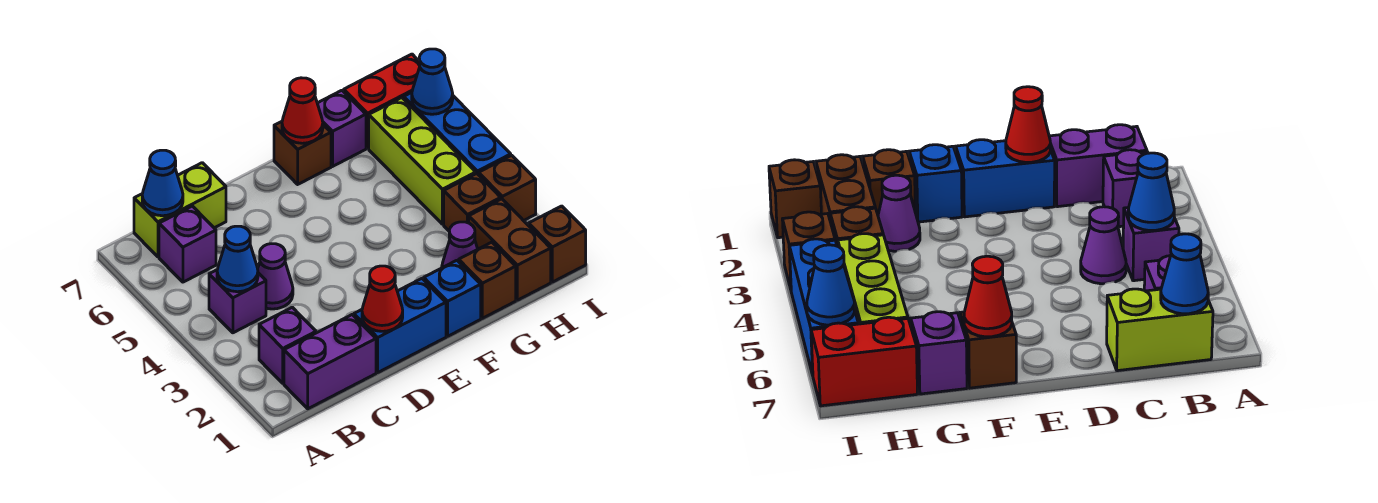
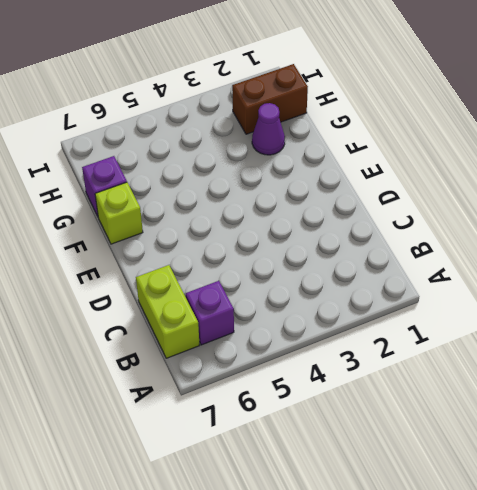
lime brick F7 level 1 -> brown brick F7 level 1
none -> purple brick B1:C1 level 1
none -> purple brick B2 level 1
none -> purple brick B4 level 1

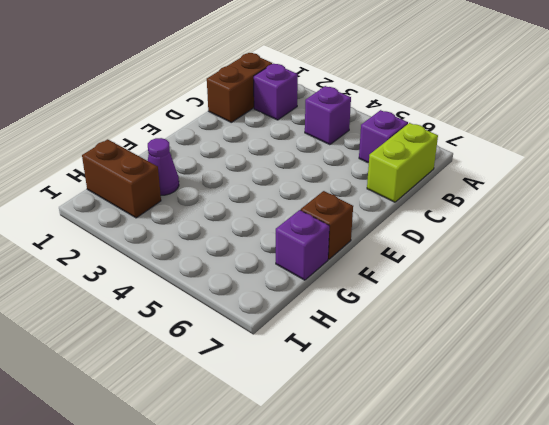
brown brick B1:C1 level 1 -> purple brick B1:C1 level 1
none -> purple cone C4 level 1
none -> blue brick D1:E1 level 1
none -> blue brick F1 level 1

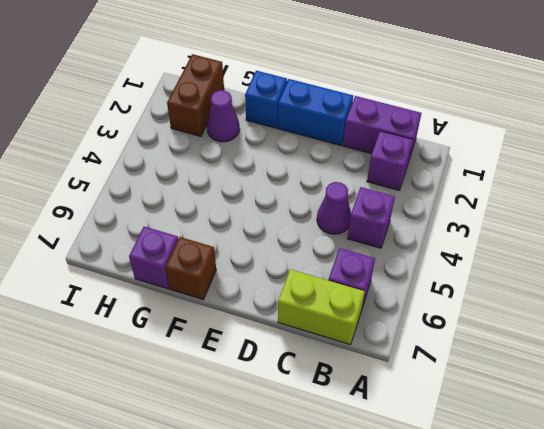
none -> brown brick G1 level 1
none -> brown brick H3 level 1
none -> lime brick H4:H6 level 1

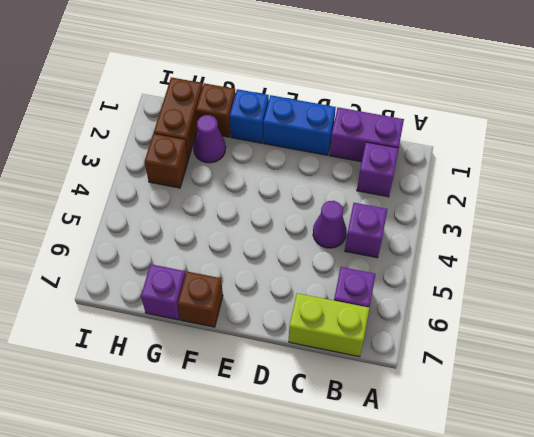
none -> lime brick H4:H6 level 1
none -> red brick H7:I7 level 1
none -> brown brick I1 level 1

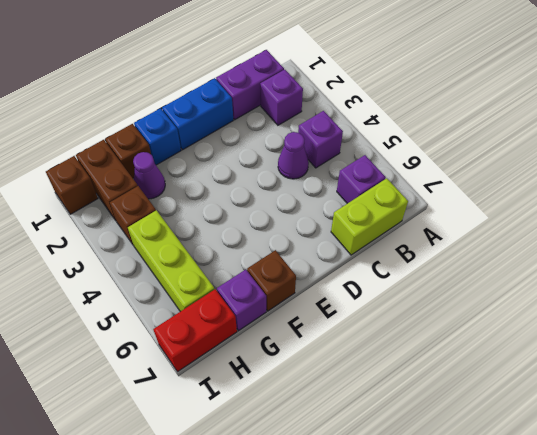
none -> brown brick I3 level 1
none -> blue brick I4:I6 level 1
none -> blue cone B4 level 2

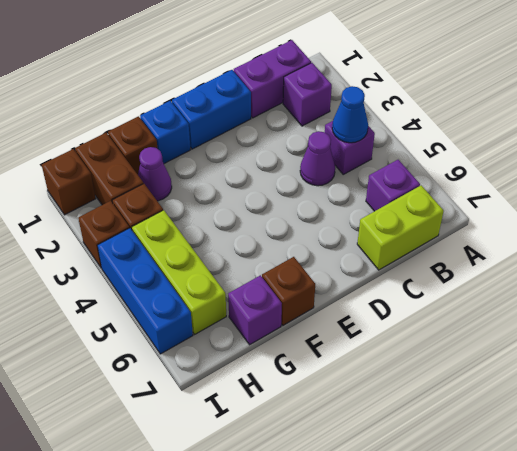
none -> red brick H7:I7 level 1
none -> blue cone B7 level 2
none -> red cone D1 level 2

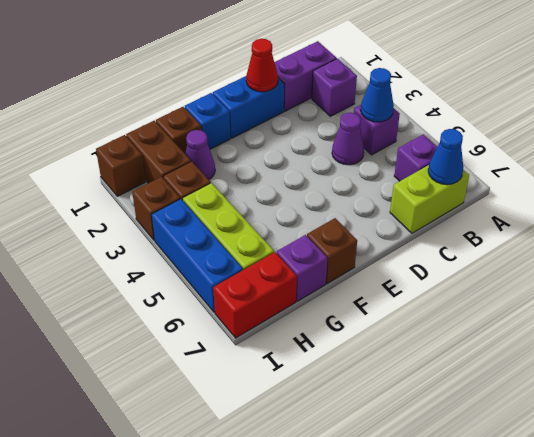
none -> red cone F7 level 2
none -> blue cone I6 level 2

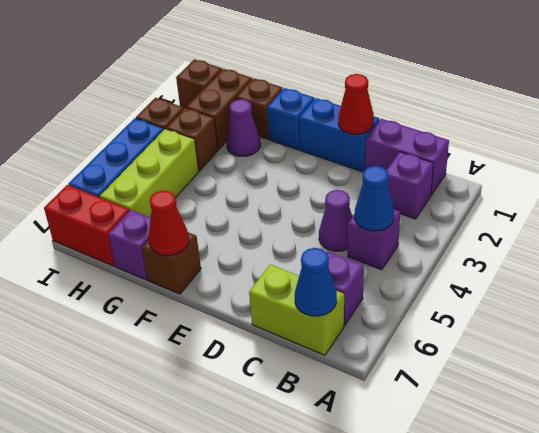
none -> blue cone I6 level 2

